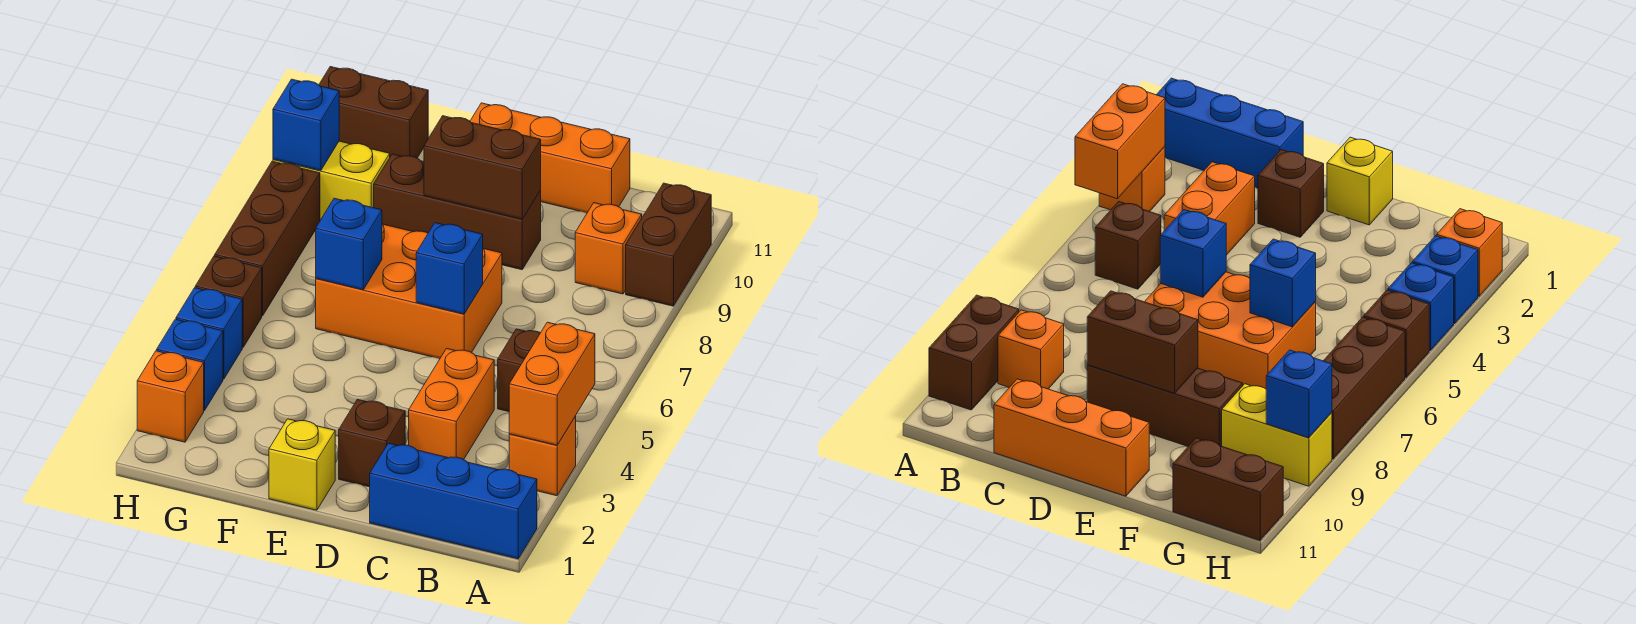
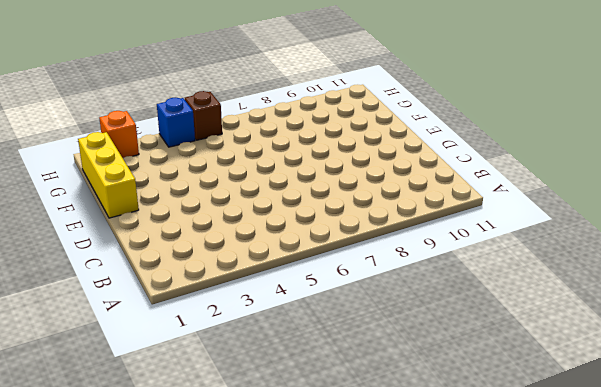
yellow brick E1:G1 level 1 -> yellow brick E1 level 1
none -> blue brick A1:C1 level 1
none -> orange brick A3 level 1
none -> brown brick A9:A10 level 1

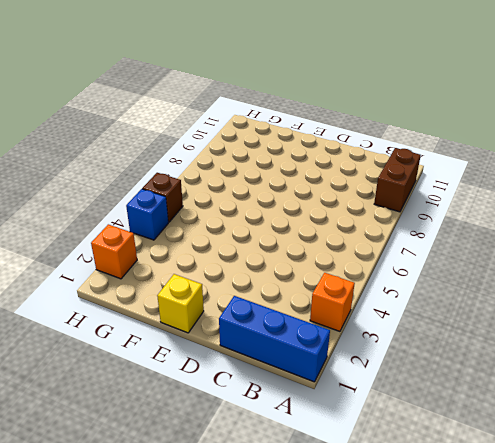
none -> brown brick B5 level 1
none -> orange brick B9 level 1
none -> orange brick C3:C4 level 1

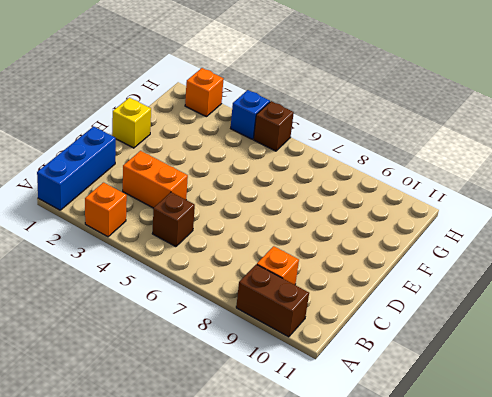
none -> orange brick C11:E11 level 1
none -> brown brick D2 level 1
none -> orange brick D6:F7 level 1

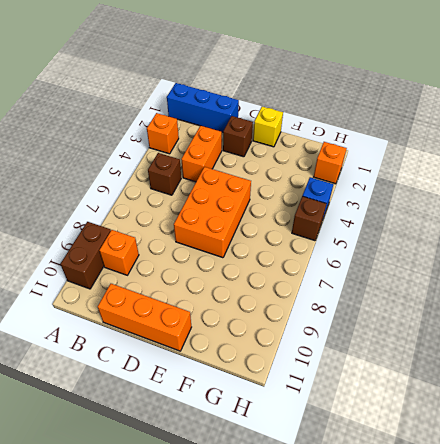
orange brick D5:E7 level 1 -> orange brick D6:F7 level 1
none -> brown brick D9:F9 level 1
none -> yellow brick G9:H9 level 1
none -> brown brick G11:H11 level 1

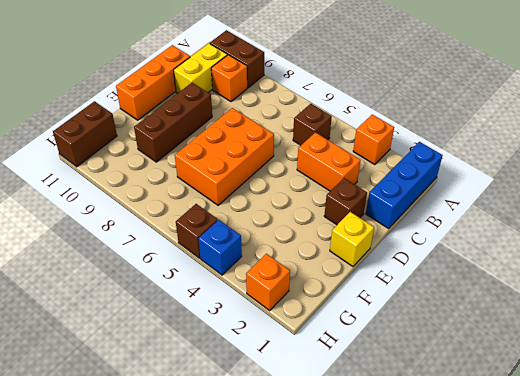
yellow brick B10:C10 level 1 -> yellow brick G9:H9 level 1
none -> blue brick H3 level 1
none -> brown brick H6:H8 level 1
none -> orange brick A3:A4 level 2

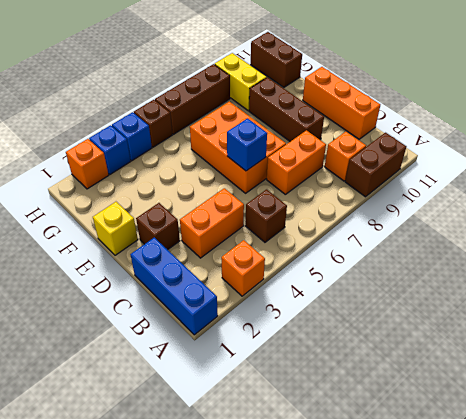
orange brick C7:C8 level 1 -> orange brick A3:A4 level 2
none -> brown brick D9:E9 level 2
none -> blue brick F6 level 2
none -> blue brick H9 level 2

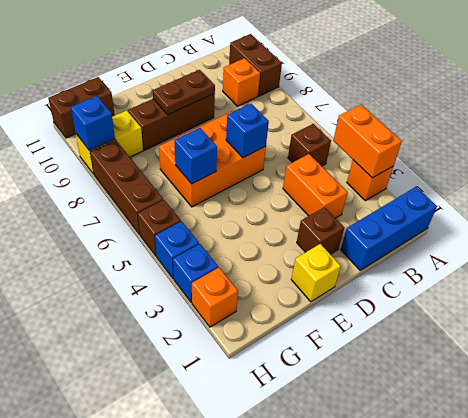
brown plate D9:E9 level 2 -> brown brick D9:E9 level 2
none -> orange brick C11:E11 level 1

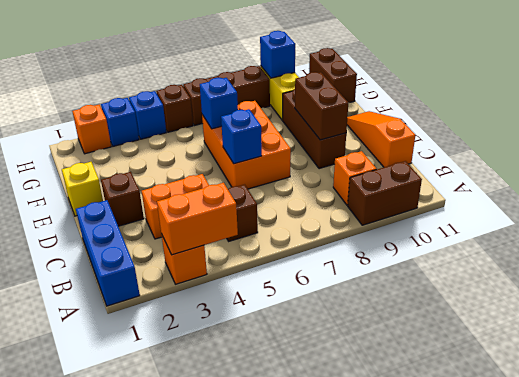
orange slope C11:E11 level 1 top C -> orange brick C11:E11 level 1

